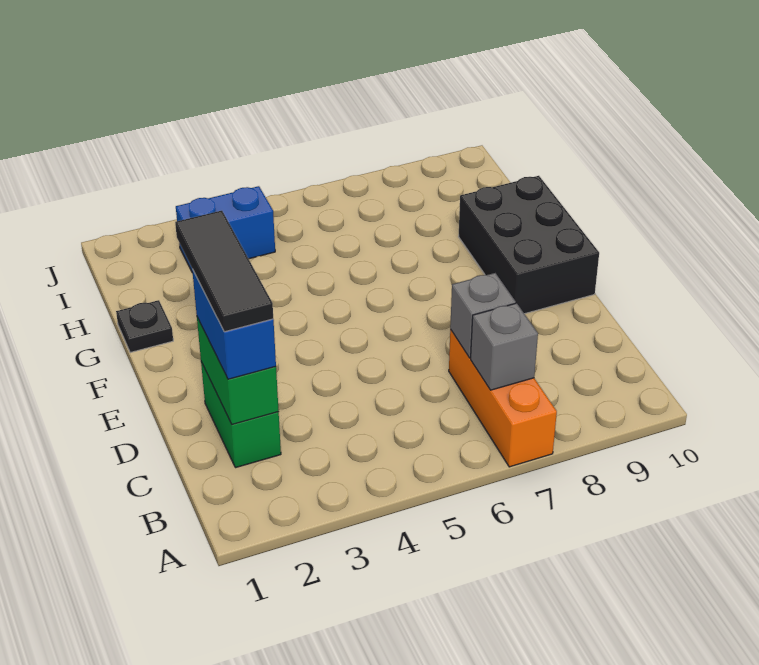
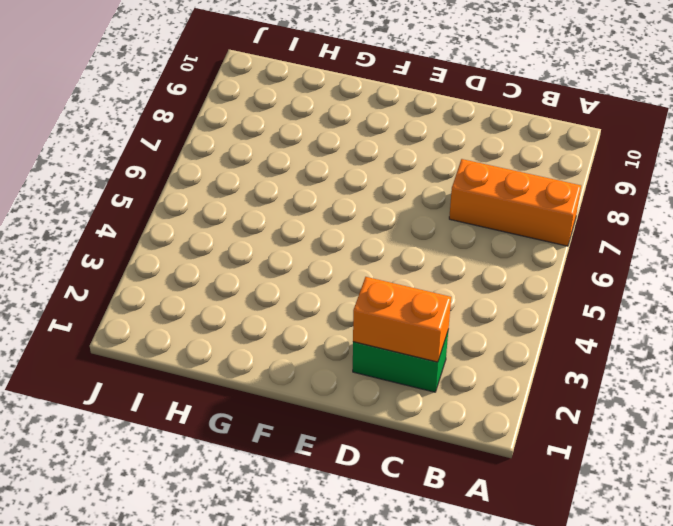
orange brick C2:D2 level 2 -> green brick C2:D2 level 2
none -> black brick E9:G10 level 1
none -> black plate G1 level 1

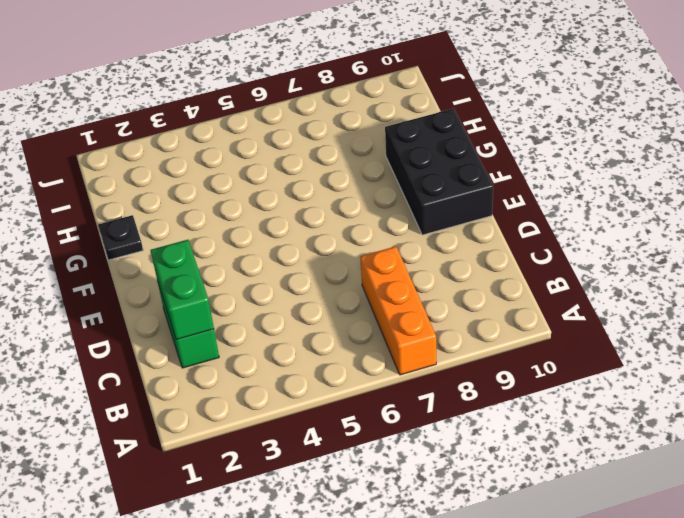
none -> blue brick I3:I4 level 1
none -> grey brick B7 level 2

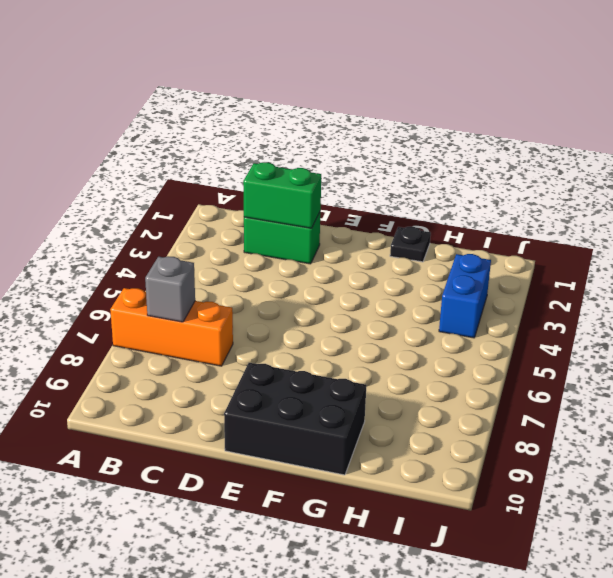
none -> grey brick C7 level 2
none -> blue brick C2:D2 level 3

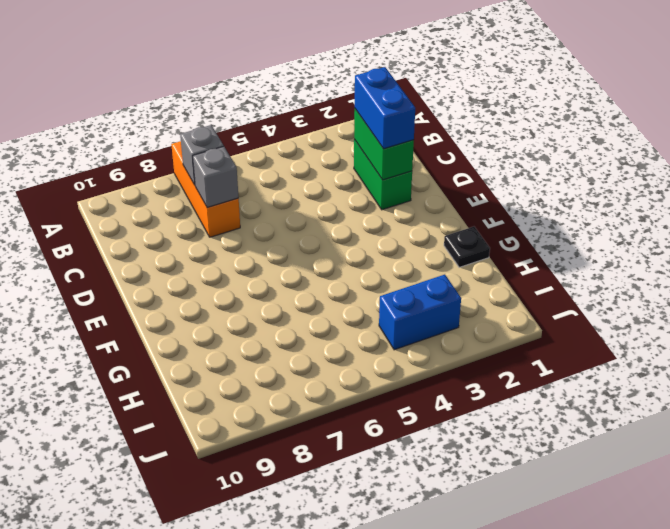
none -> black brick E9:G10 level 1
none -> black tile C2:E2 level 4

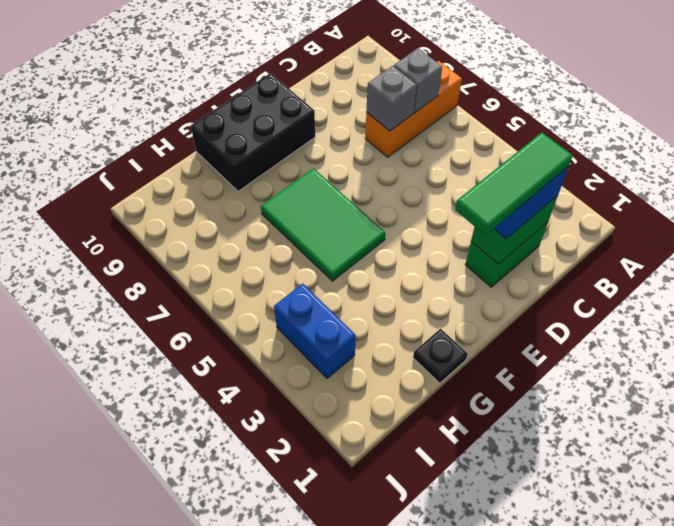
green tile C2:E2 level 4 -> black tile C2:E2 level 4
green tile F5:G7 level 1 -> none

